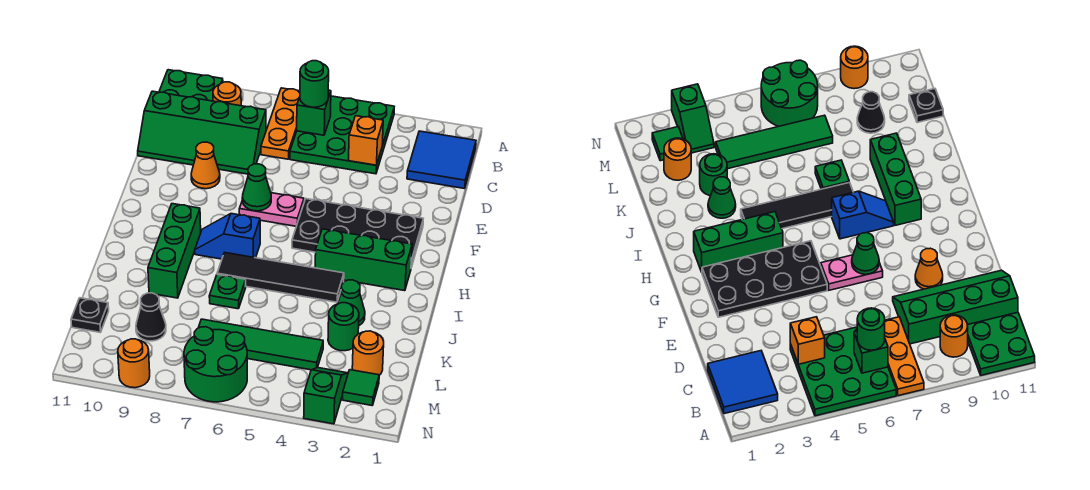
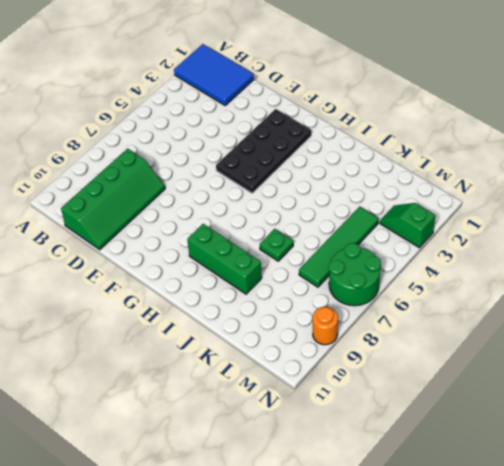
blue tile A1:C2 level 1 -> blue tile B1:C2 level 1
none -> green plate A4:C6 level 1
none -> orange plate A7:C7 level 1
none -> green plate A10:B11 level 1

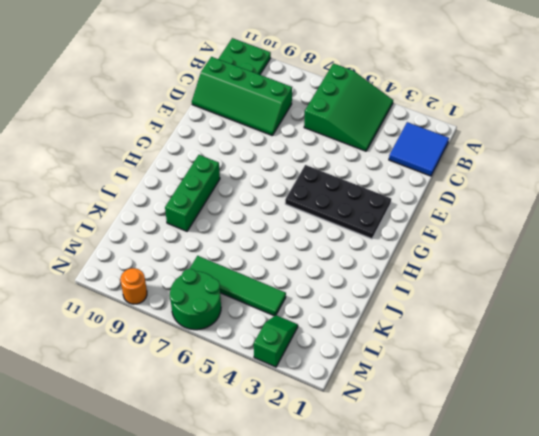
green slope A4:C6 level 1 top 6 -> green plate A4:C6 level 1
none -> orange plate A7:C7 level 1
none -> orange round brick B9 level 1
none -> orange cone E9 level 1

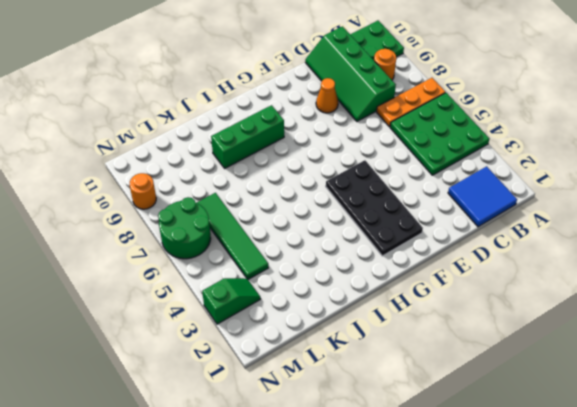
none -> pink plate F6:F7 level 1
none -> green brick H2:H4 level 1
none -> blue slope H7:H8 level 1 top 7

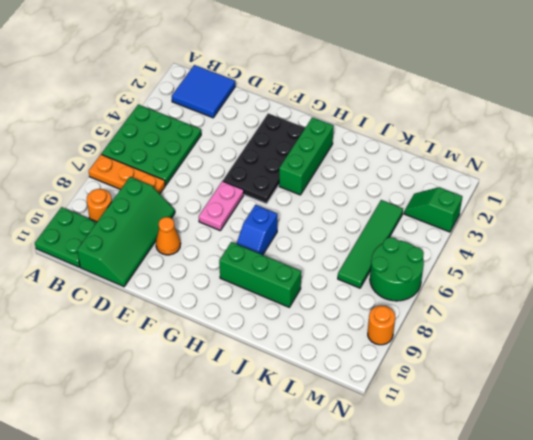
none -> black tile I4:I7 level 1
none -> green cone J3 level 1
none -> green plate J7 level 1

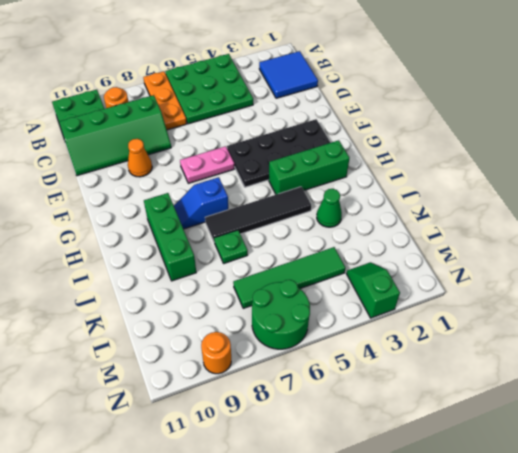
none -> green round brick K3 level 1
none -> orange round brick L2 level 1
none -> black cone L9 level 1

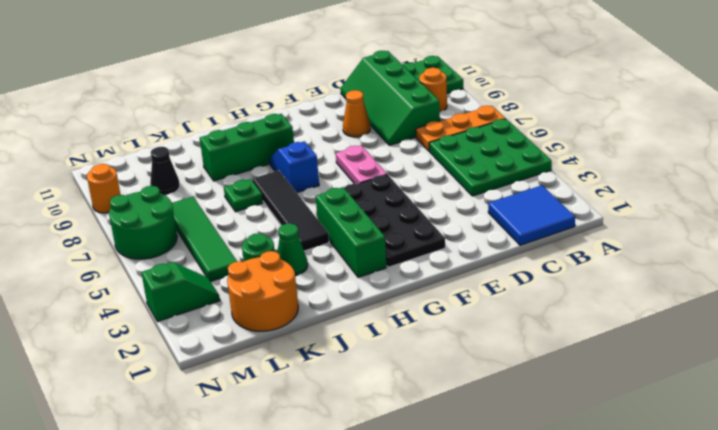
orange round brick K1:L2 level 1 -> orange round brick L2 level 1
none -> black plate L11 level 1
none -> green tile M2 level 1
none -> green brick B6 level 2

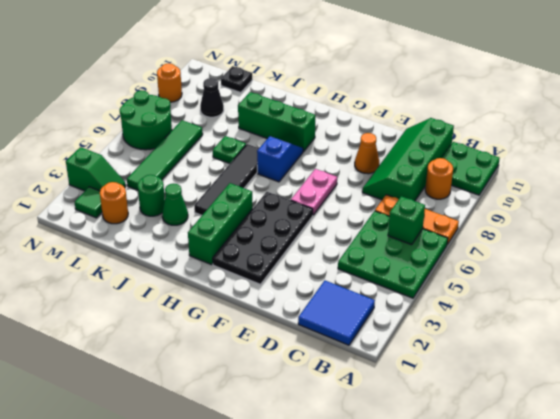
none -> orange brick C4 level 2
none -> green cone F7 level 2
none -> green round brick B6 level 3

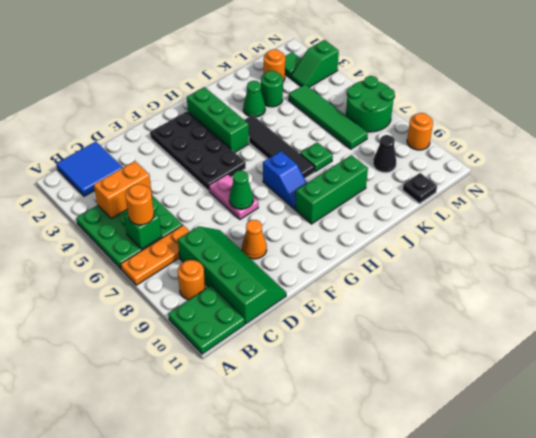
orange brick B4:C4 level 2 -> orange brick C4 level 2
orange round brick B6 level 3 -> green round brick B6 level 3

